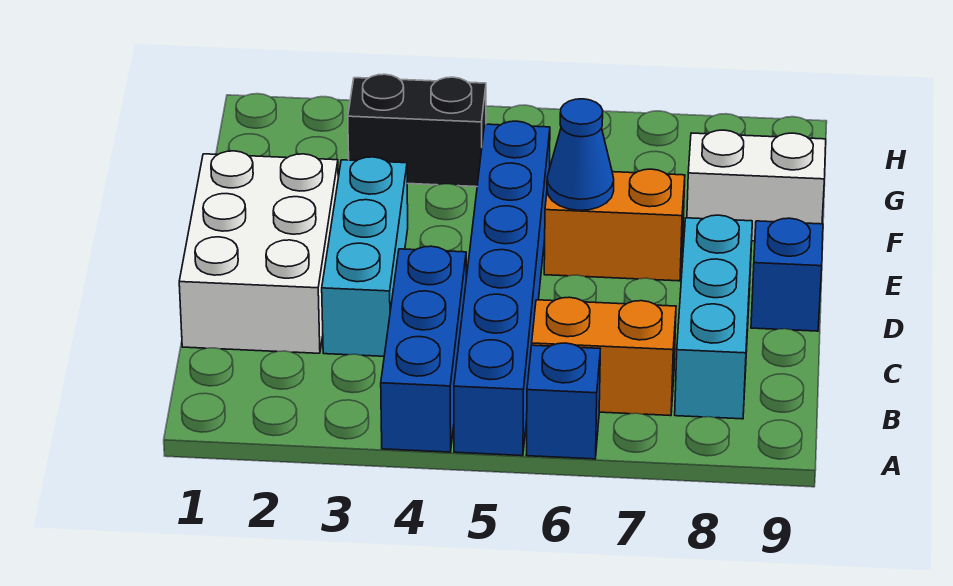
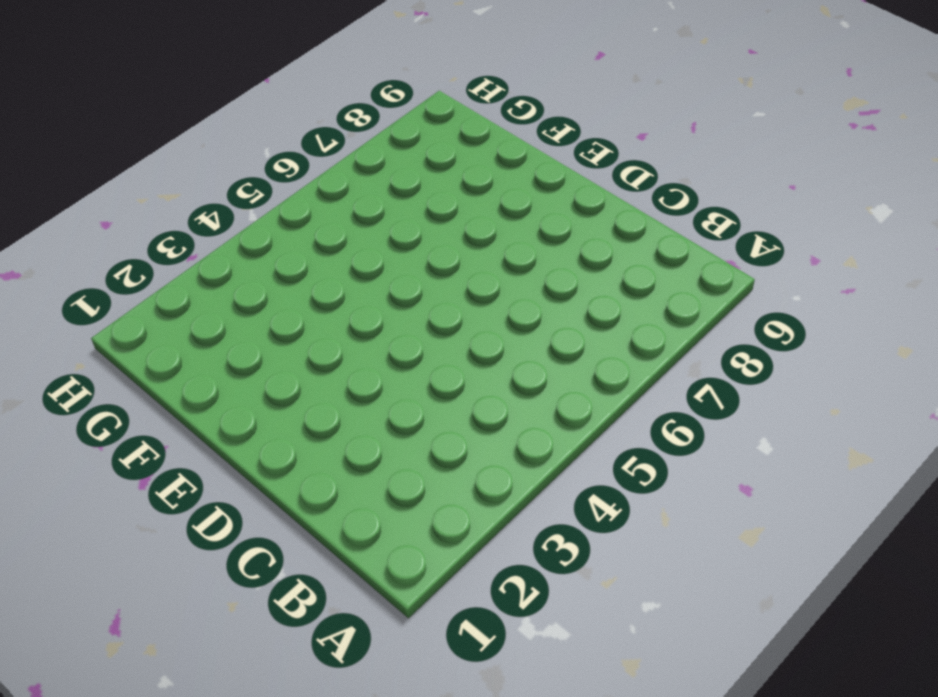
none -> blue brick A4:C4 level 1
none -> blue brick A5:F5 level 1
none -> blue brick A6 level 1

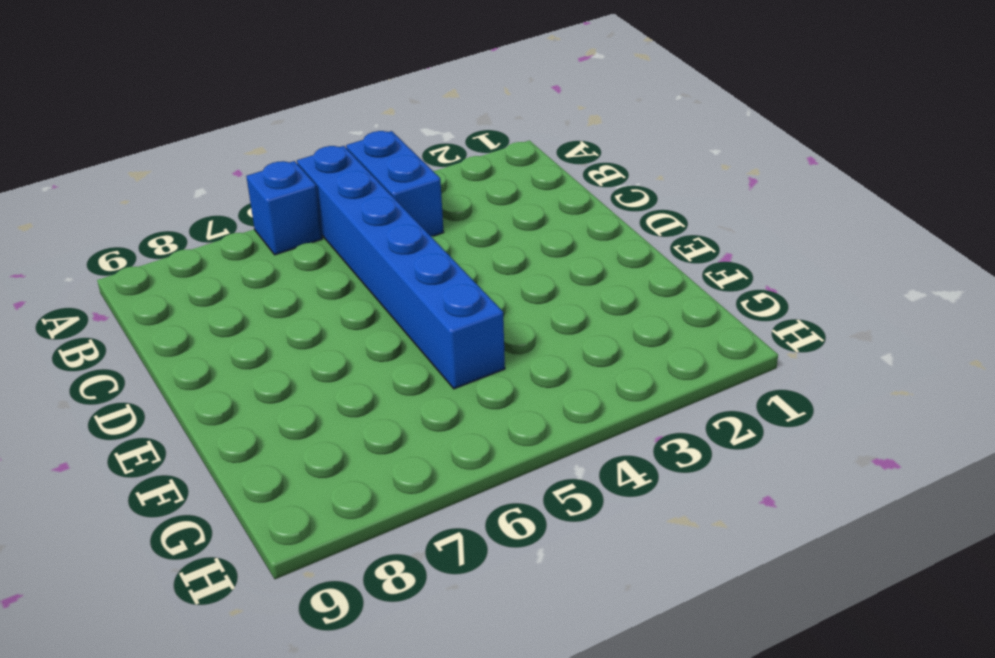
blue brick A4:B4 level 1 -> blue brick A4:C4 level 1
none -> orange brick B6:B7 level 1
none -> cyan brick B8:D8 level 1
none -> white brick C1:E2 level 1

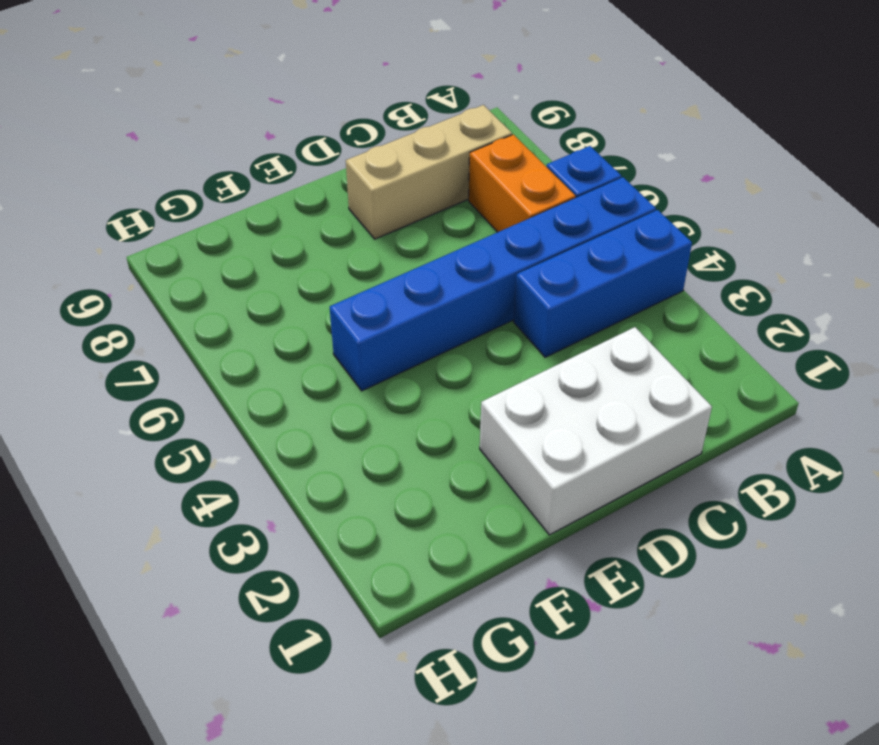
tan brick B8:D8 level 1 -> cyan brick B8:D8 level 1
none -> cyan brick C3:E3 level 1
none -> blue brick D9 level 1
none -> orange brick E6:E7 level 1

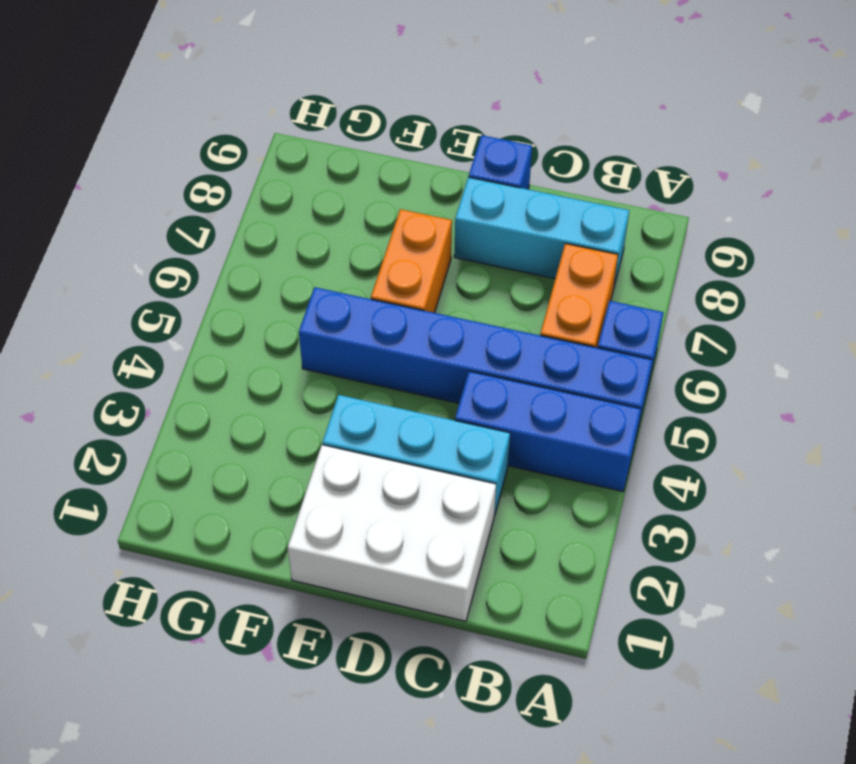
none -> white brick F8:F9 level 1
none -> black brick G3:G4 level 1
none -> blue cone E6 level 2

